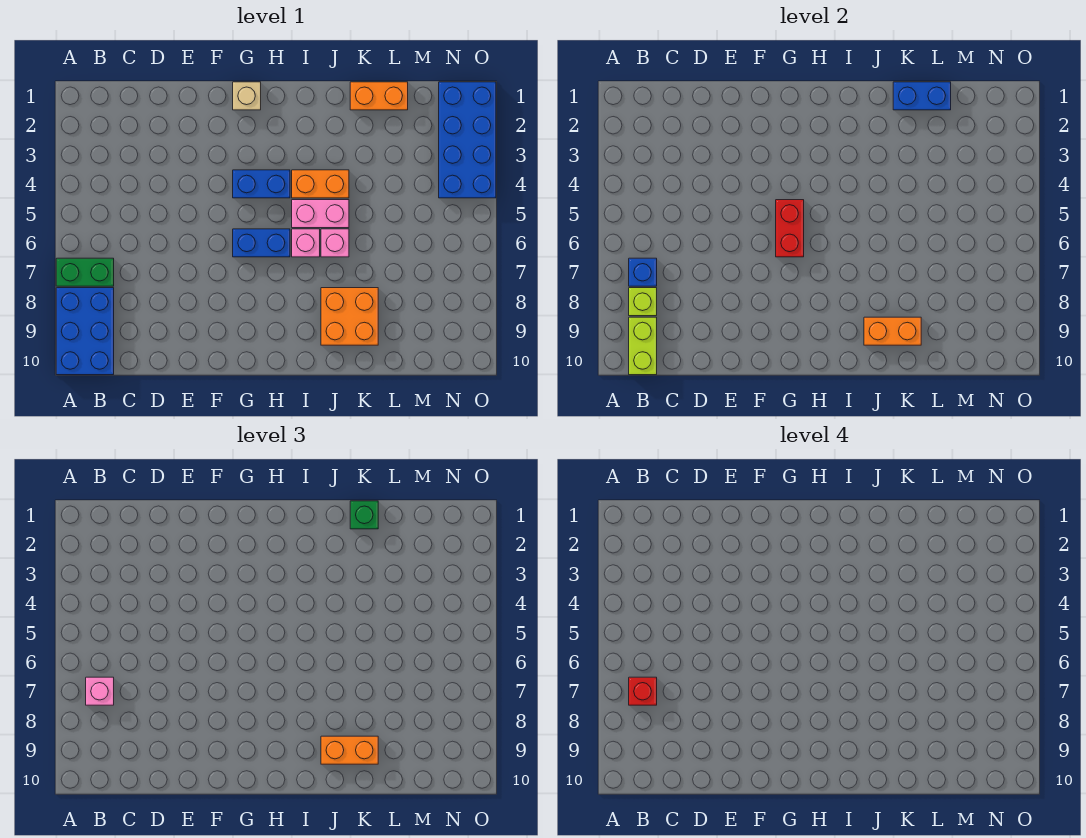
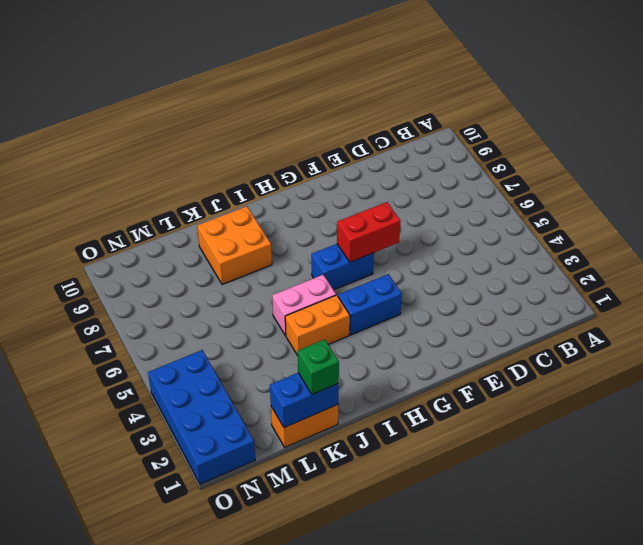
red brick F6:G6 level 2 -> red brick G5:G6 level 2
none -> green brick A7:B7 level 1
none -> blue brick A8:B10 level 1
none -> tan brick G1 level 1

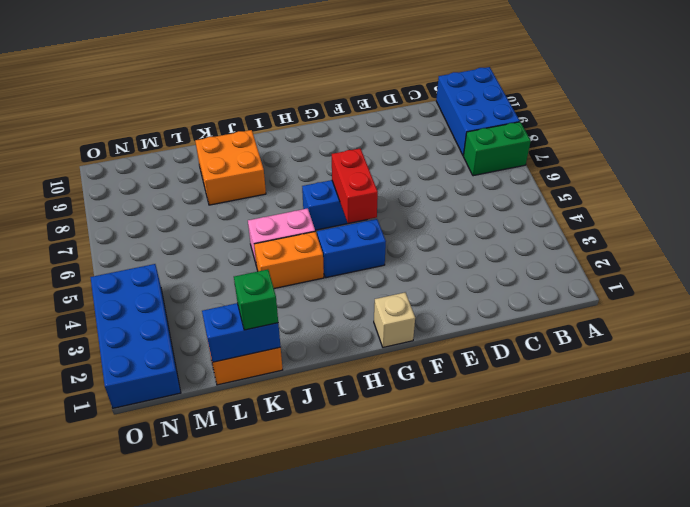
none -> pink brick I6 level 1
none -> pink brick J6 level 1
none -> blue brick B7 level 2

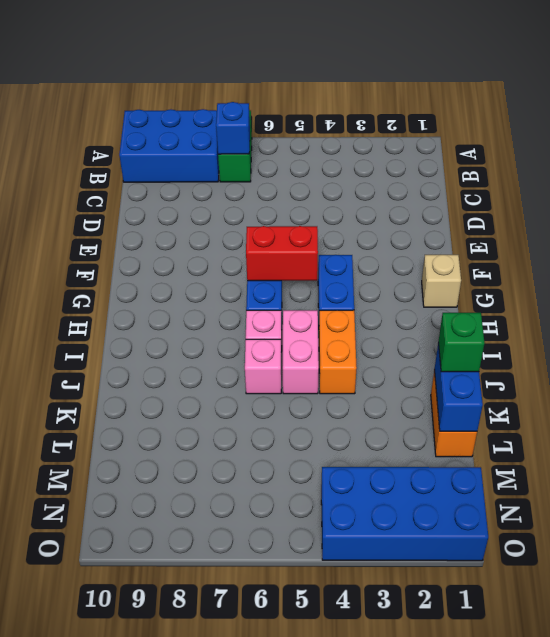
none -> orange brick J8:K9 level 1
none -> lime brick B8 level 2
none -> lime brick B9:B10 level 2

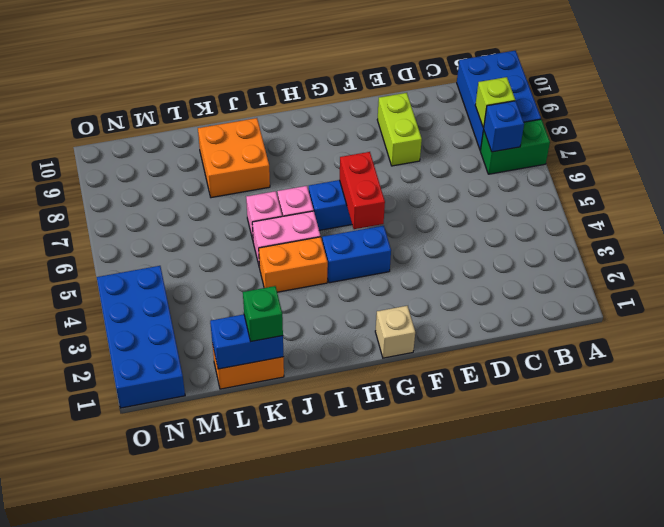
lime brick E8:E9 level 1 -> lime brick B9:B10 level 2
none -> orange brick J9:K9 level 2
none -> pink brick B7 level 3
none -> orange brick J9:K9 level 3

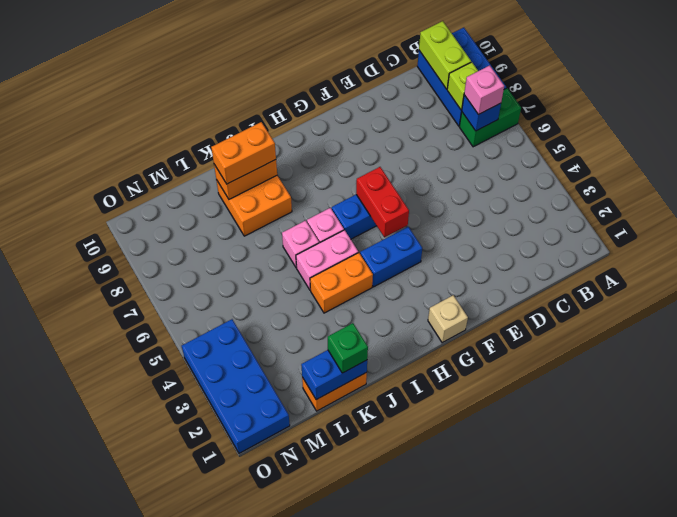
none -> red brick B7 level 4

